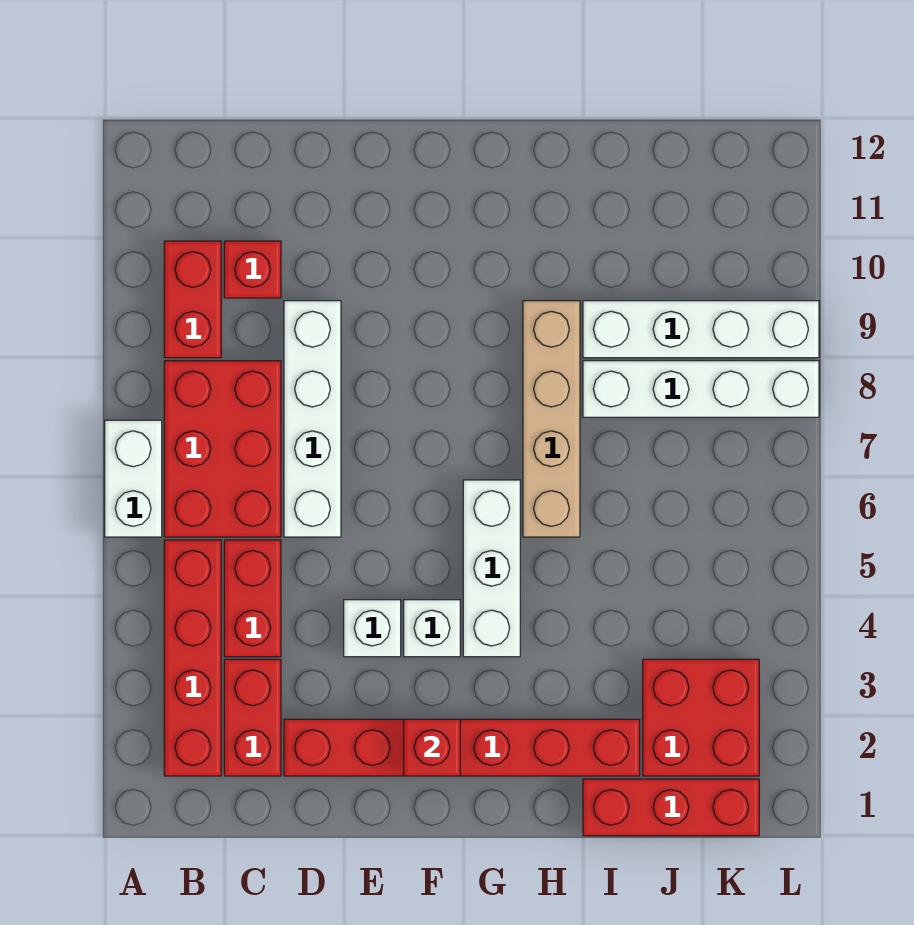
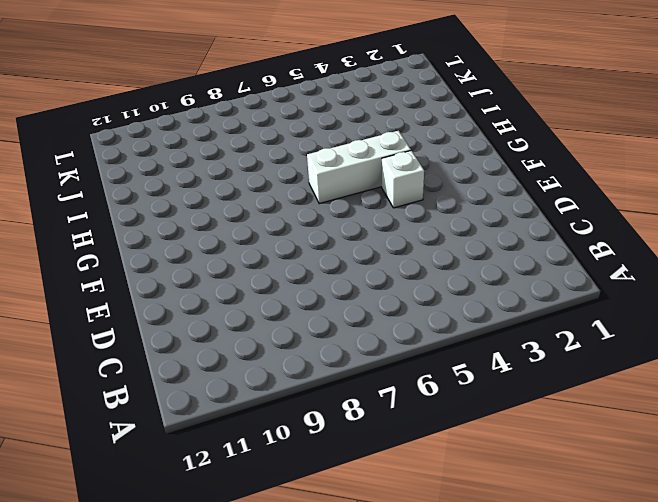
none -> white brick A6:A7 level 1
none -> red brick B2:B5 level 1
none -> red brick B6:C8 level 1

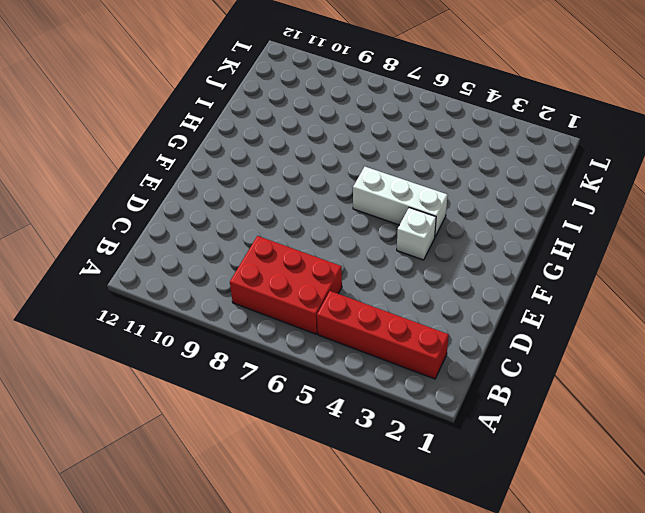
none -> white brick A6:A7 level 1
none -> red brick B9:B10 level 1
none -> red brick C2:C3 level 1

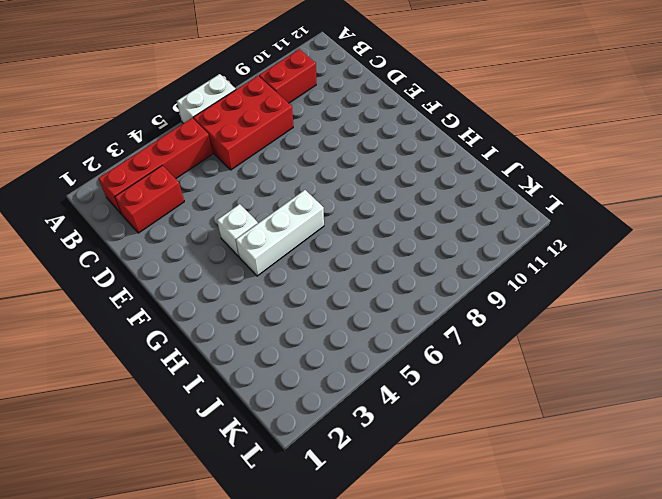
none -> red brick C4:C5 level 1
none -> red brick C10 level 1
none -> red brick D2:I2 level 1

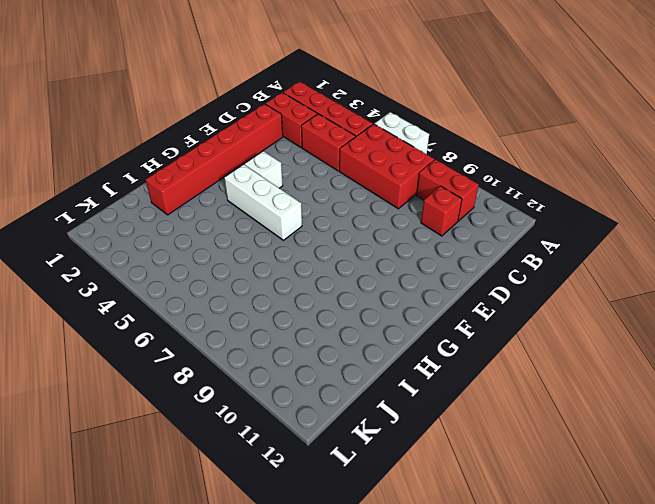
none -> white brick D6:D9 level 1
none -> white brick E4 level 1
none -> tan brick H6:H9 level 1

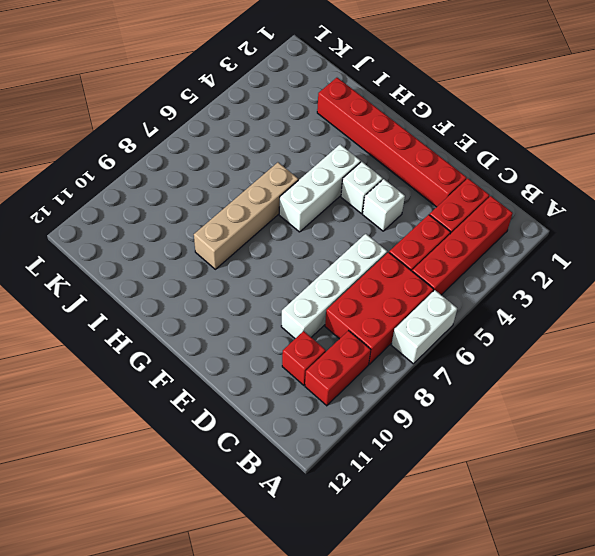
none -> red brick I1:K1 level 1
none -> white brick I8:L8 level 1
none -> white brick I9:L9 level 1

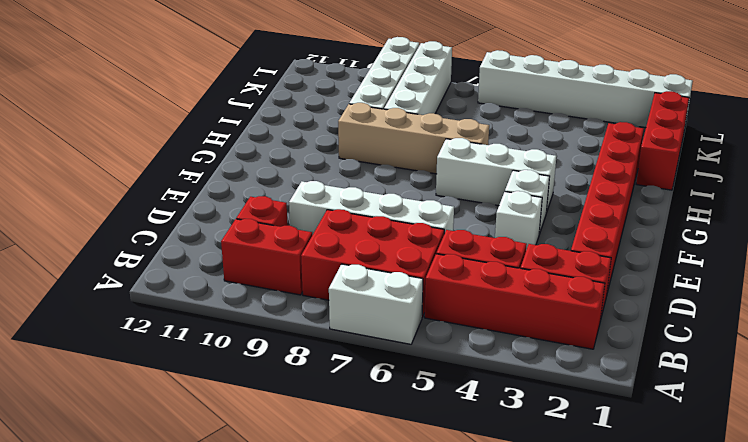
white brick L1:L6 level 1 -> none
none -> red brick J2:K3 level 1
none -> red brick F2 level 2

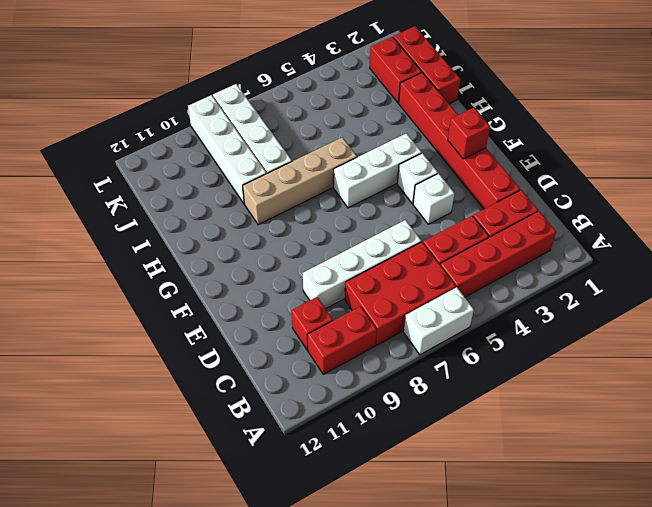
red brick J2:K2 level 1 -> red brick J2:K3 level 1

